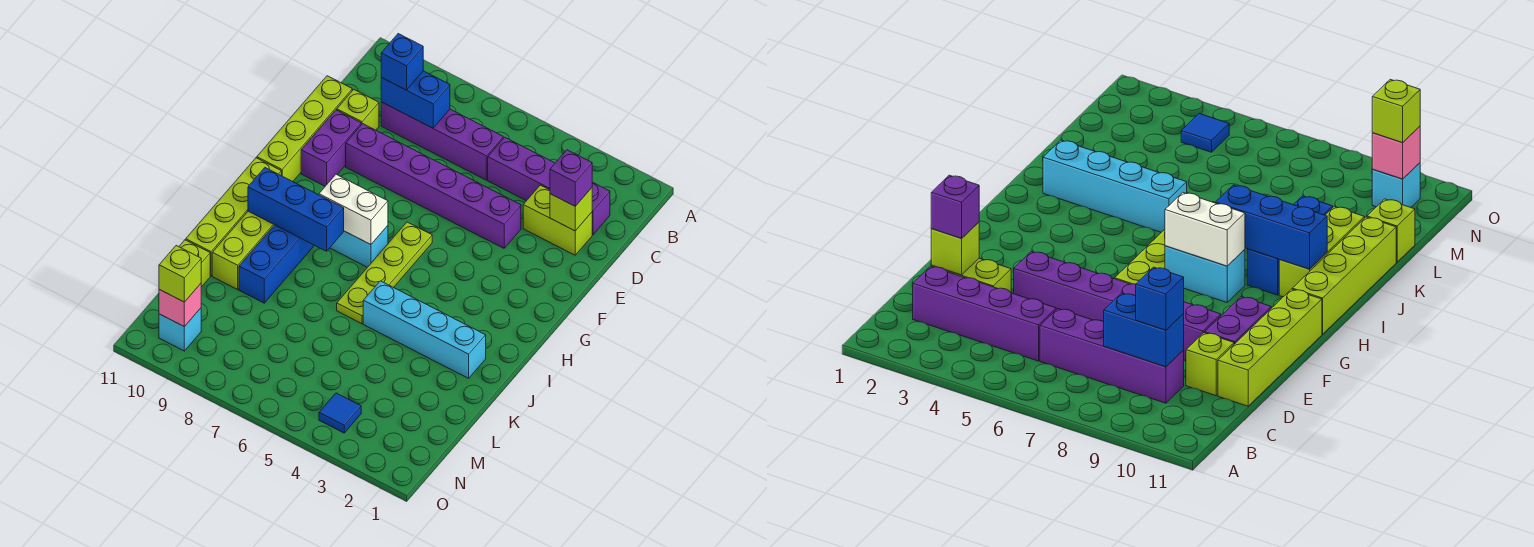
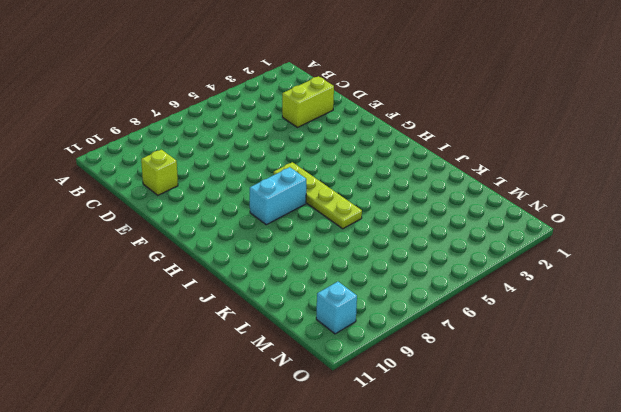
none -> purple brick C2:C5 level 1
none -> purple brick C6:C9 level 1
none -> lime brick D11:G11 level 1

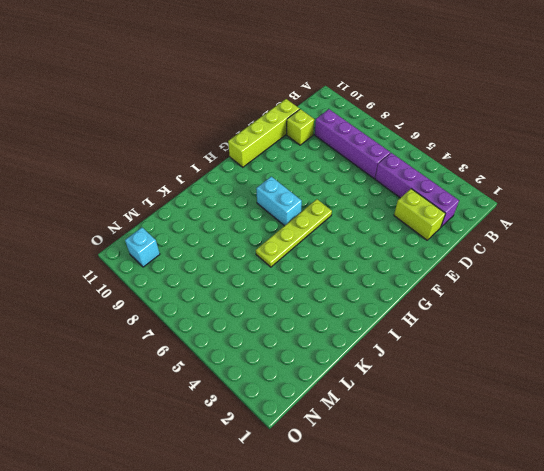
none -> purple brick E4:E9 level 1
none -> purple brick E10:F10 level 1
none -> lime brick H11:K11 level 1

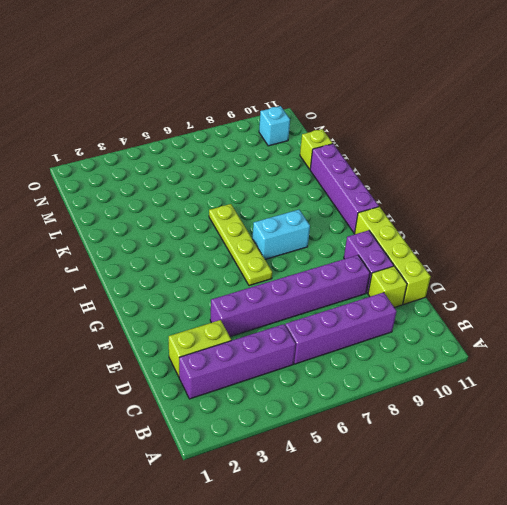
purple brick H11:K11 level 1 -> lime brick H11:K11 level 1
none -> blue brick I9:K9 level 1
none -> lime brick I10:K10 level 1
none -> cyan brick J2:J5 level 1

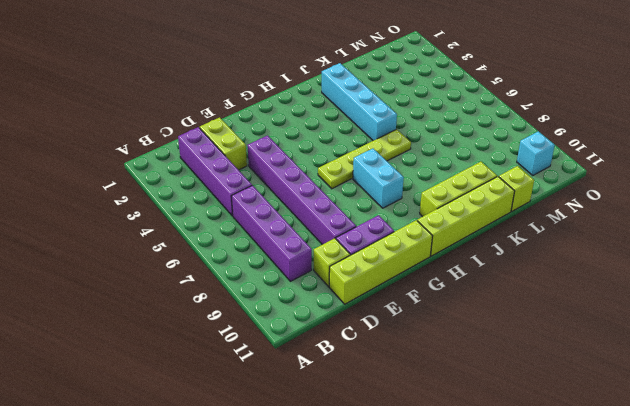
none -> blue brick I9:K9 level 1
none -> blue tile N4 level 1
none -> blue brick C8:C9 level 2

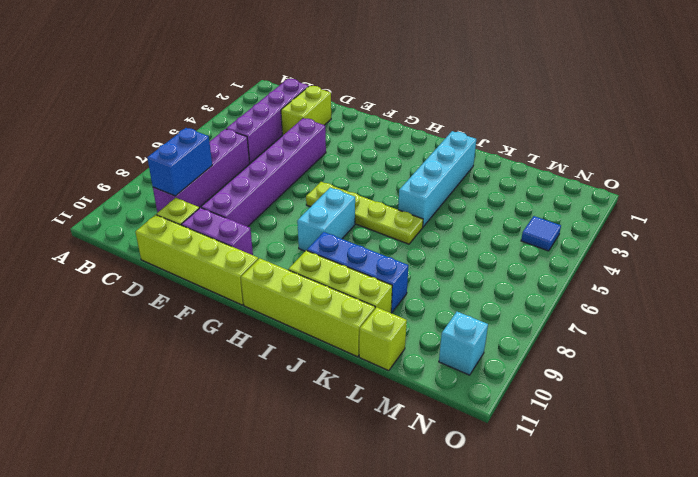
none -> lime brick D2 level 2
none -> white brick H7:H8 level 2
none -> blue brick I8:I10 level 2

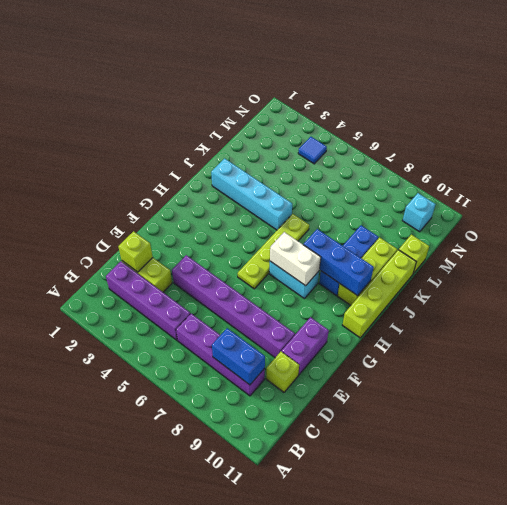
none -> lime brick D11:G11 level 1
none -> pink brick N10 level 2
none -> blue brick C9 level 3

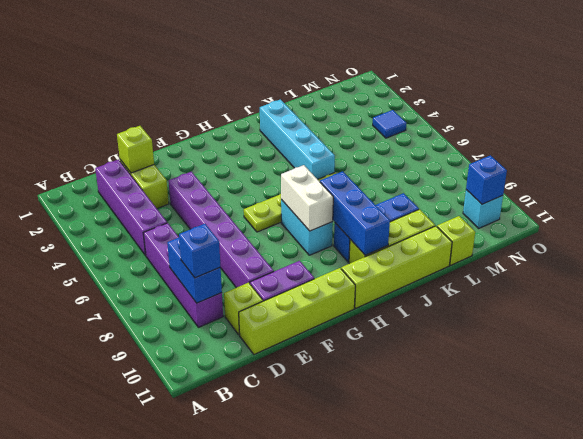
blue brick N10 level 2 -> pink brick N10 level 2
none -> purple brick D2 level 3
none -> lime brick N10 level 3

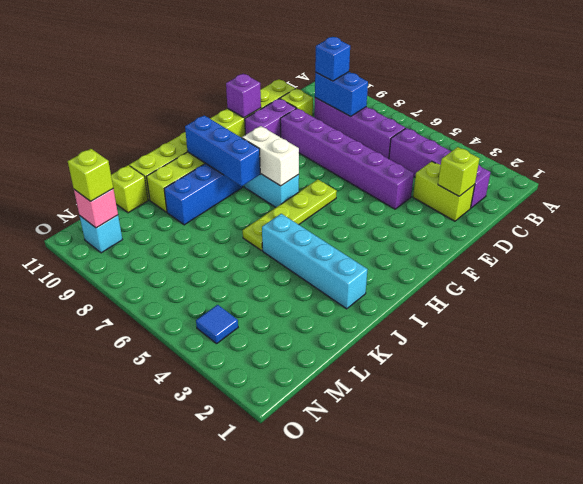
purple brick F11 level 2 -> purple brick D2 level 3

